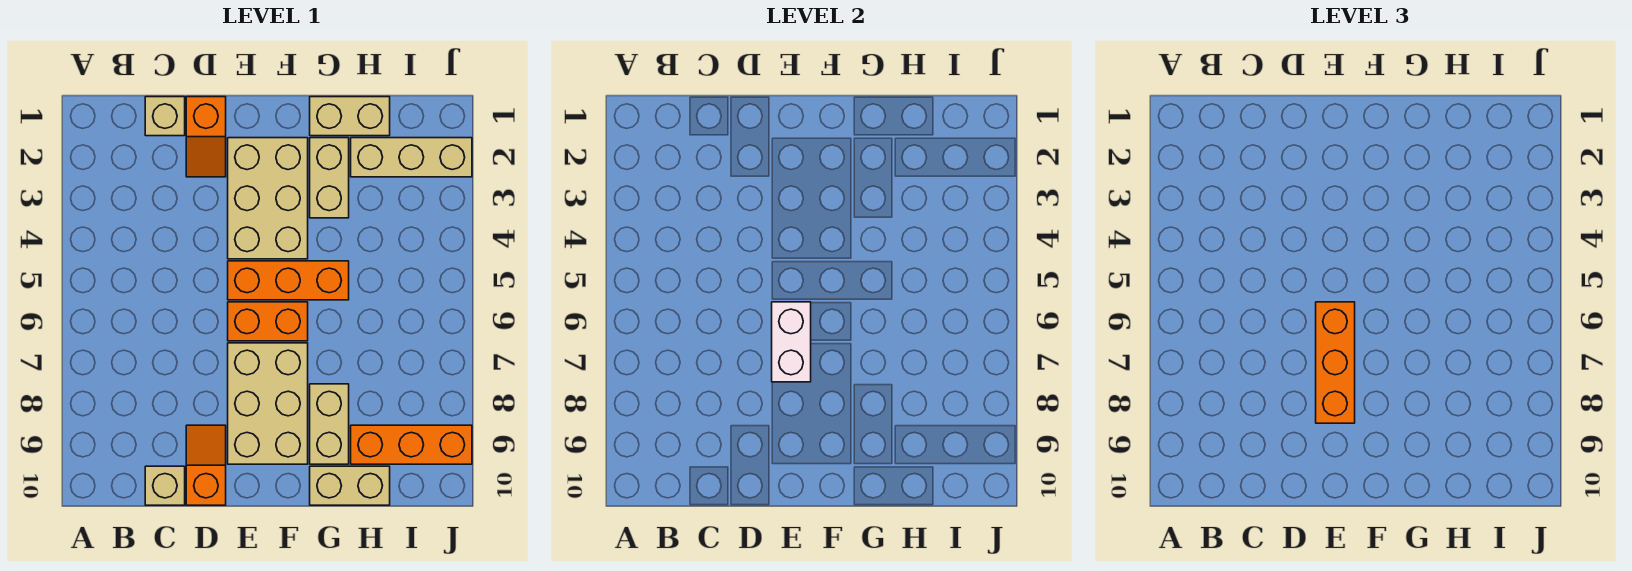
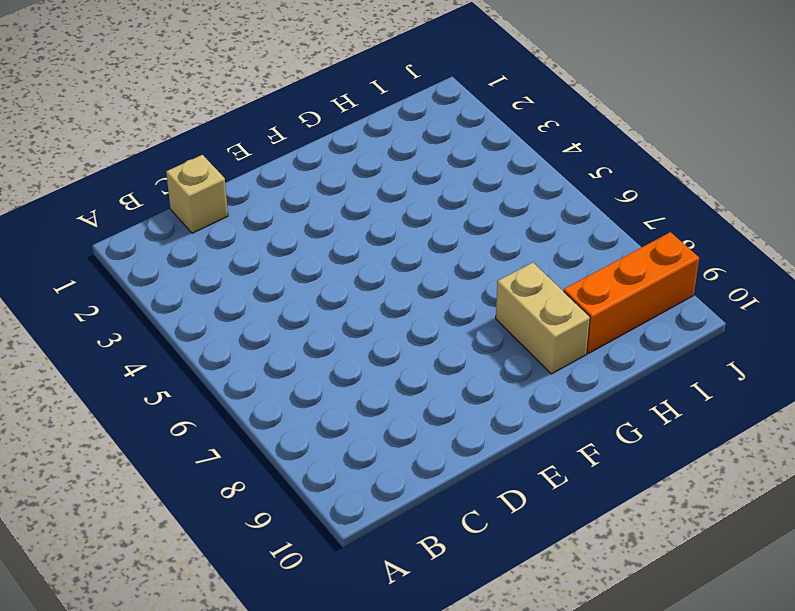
none -> tan brick C10 level 1
none -> orange slope D1:D2 level 1 top 1
none -> orange slope D9:D10 level 1 top 10

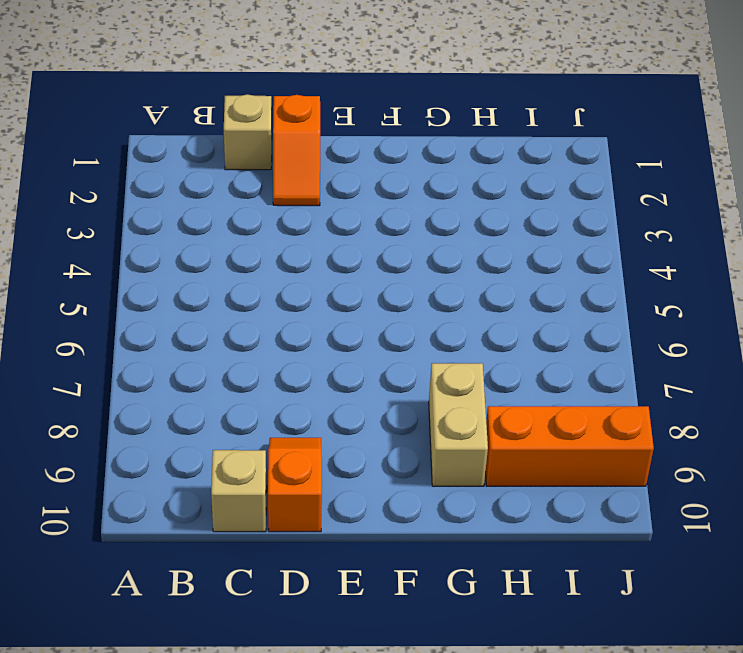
none -> tan brick E2:F4 level 1
none -> orange brick E5:G5 level 1
none -> orange brick E6:F6 level 1

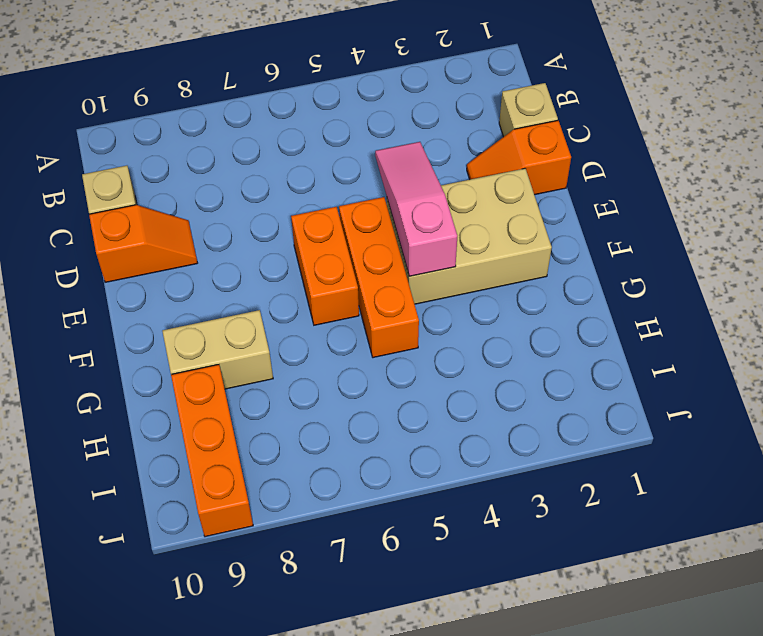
pink slope D4:F4 level 2 top F -> none
none -> tan brick E7:F9 level 1
none -> tan brick G1:H1 level 1
none -> tan brick G2:G3 level 1

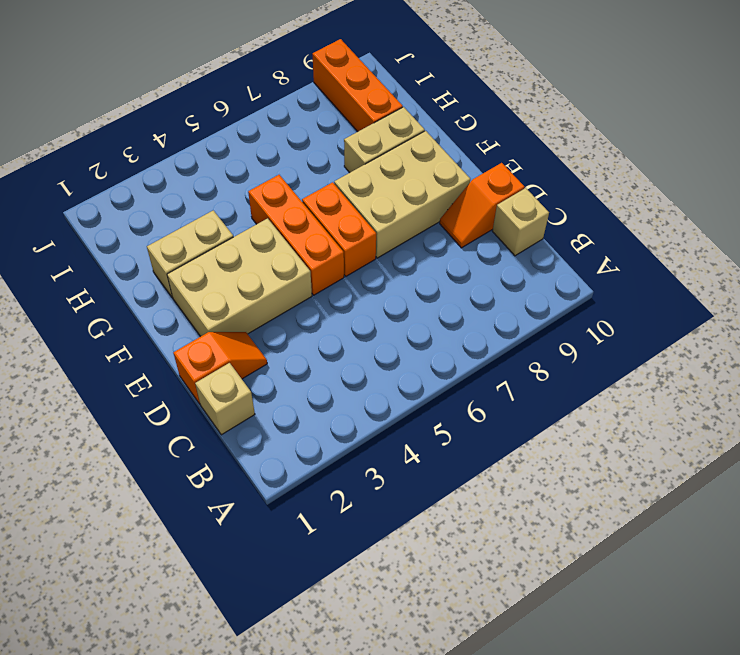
none -> tan brick G1:H1 level 1
none -> tan brick G10:H10 level 1
none -> tan brick H2:J2 level 1

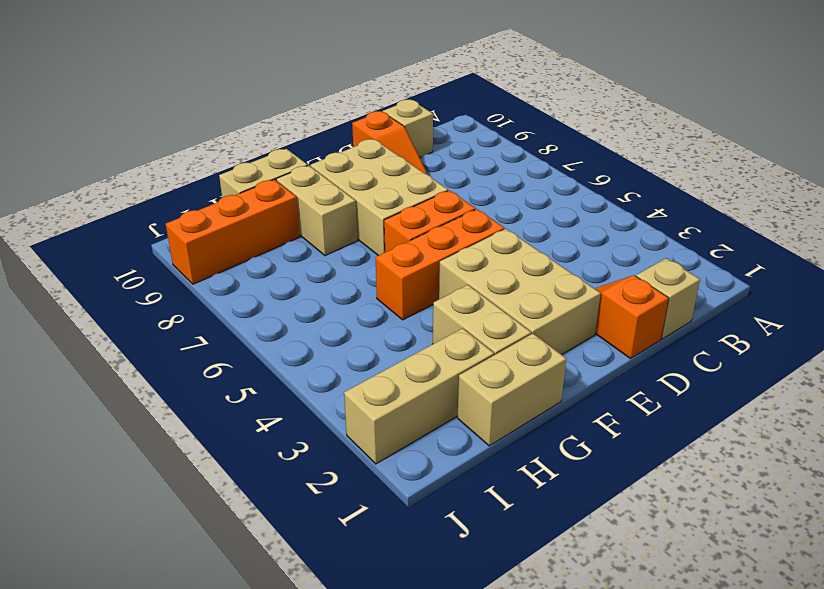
none -> white brick E6:E7 level 2
none -> orange brick E6:E8 level 3

